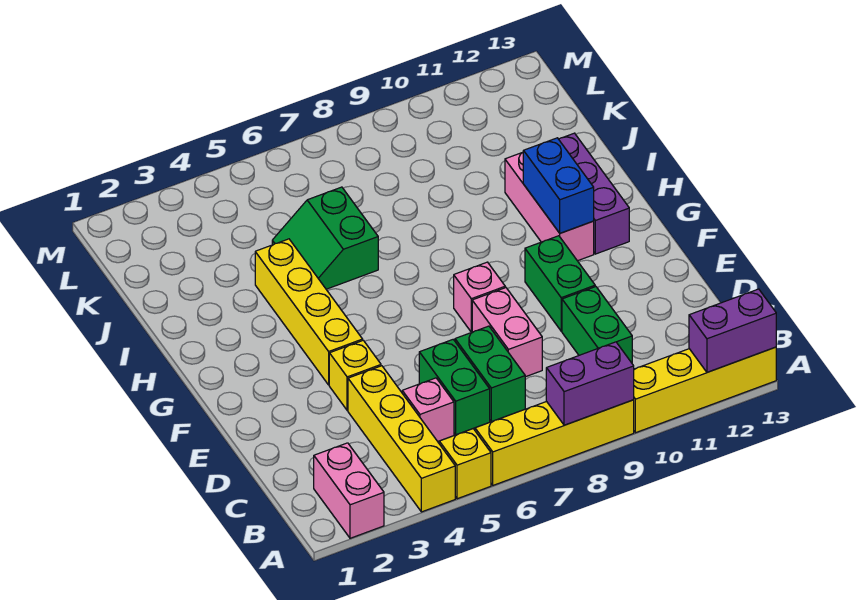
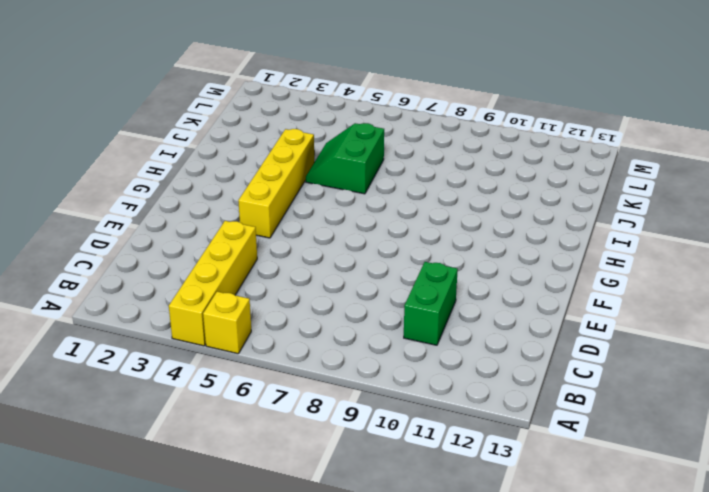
none -> pink brick A2:B2 level 1
none -> yellow brick A6:A9 level 1
none -> yellow brick A10:A13 level 1

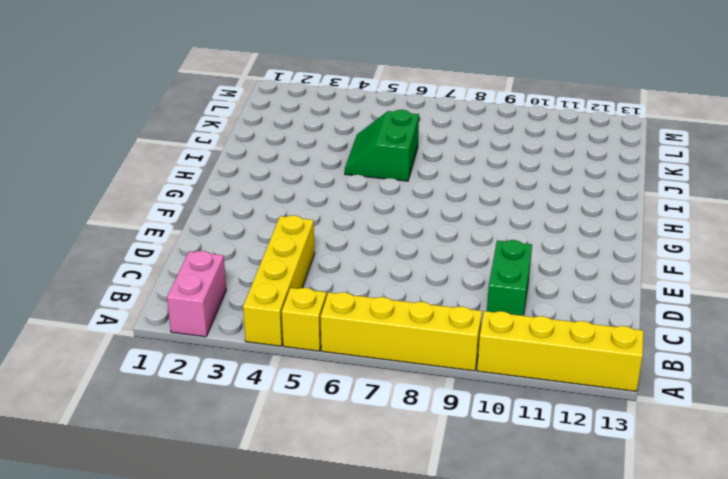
none -> pink brick C5 level 1
none -> green brick C6:D6 level 1
none -> green brick C7:D7 level 1

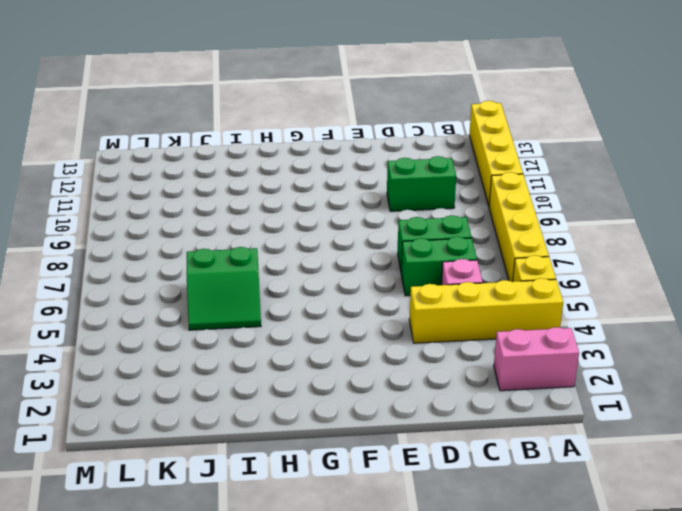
none -> pink brick D8:E8 level 1
none -> yellow brick E4 level 1
none -> green brick E10:F10 level 1

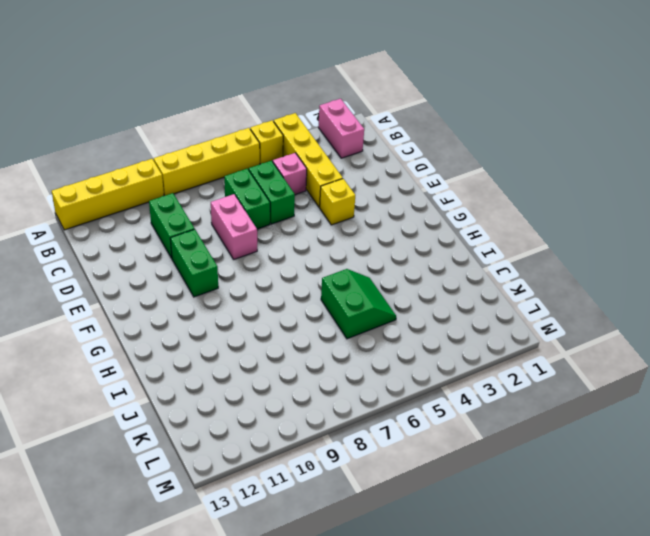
none -> yellow brick F4:I4 level 1
none -> pink brick F8 level 1
none -> pink brick G11:I11 level 1

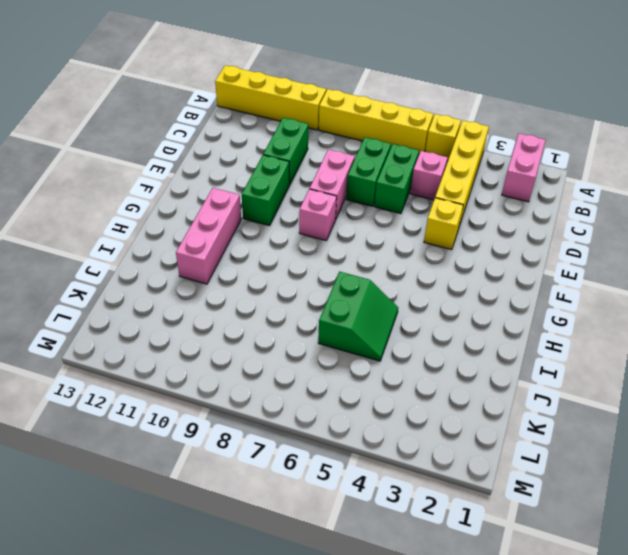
none -> yellow brick F4:I4 level 1
none -> purple brick G12:I12 level 1
none -> purple brick A8:A9 level 2

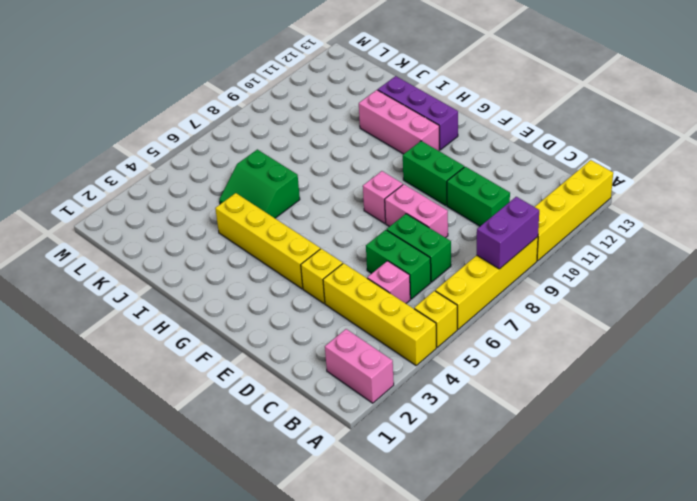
none -> purple brick A12:A13 level 2
none -> blue brick G11:H11 level 2

